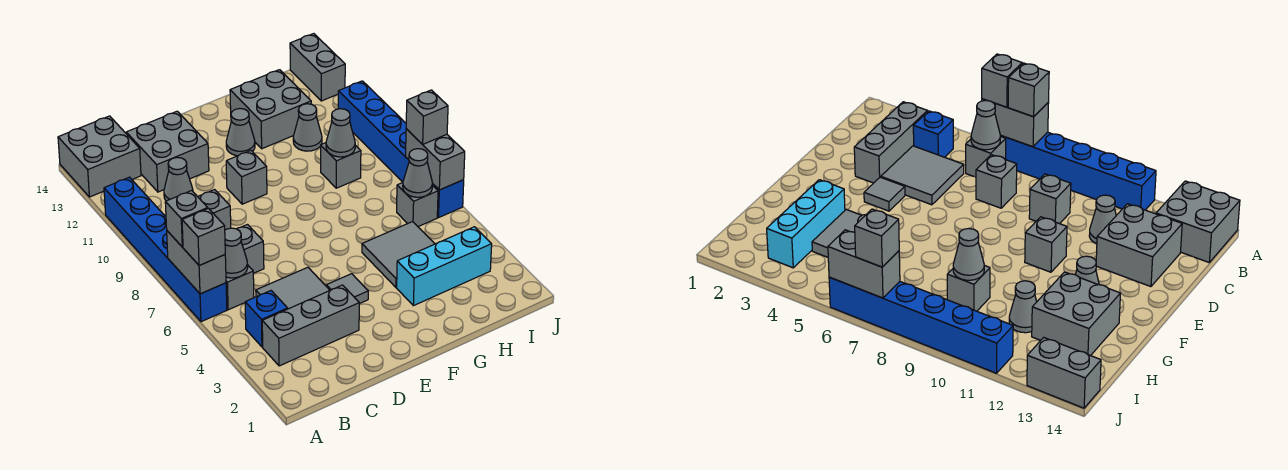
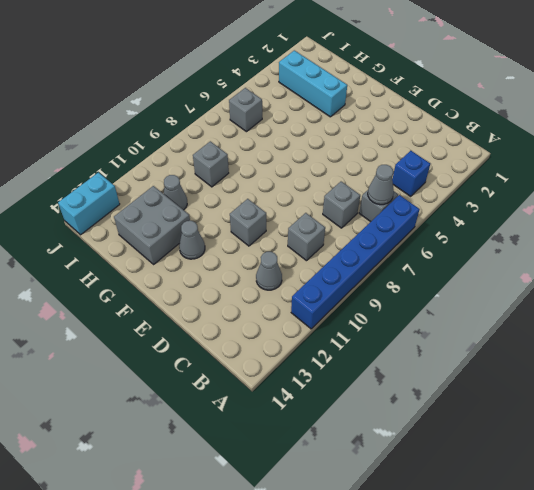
cyan brick J13:J14 level 1 -> grey brick J13:J14 level 1
none -> grey brick A13:B14 level 1
none -> grey brick B3:D3 level 1
none -> grey tile C4:D5 level 1

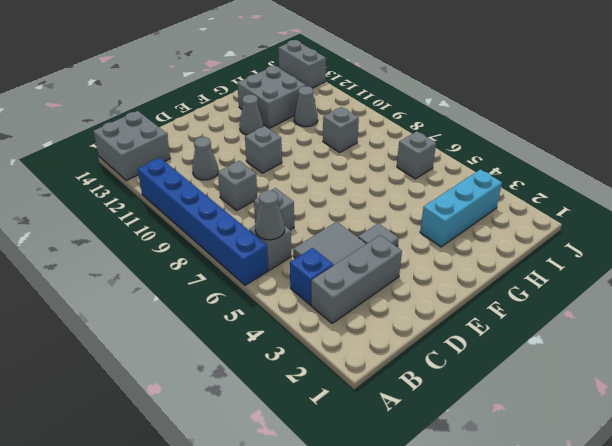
none -> grey brick C12:D13 level 1
none -> grey tile G4:H5 level 1
none -> blue brick J6:J11 level 1

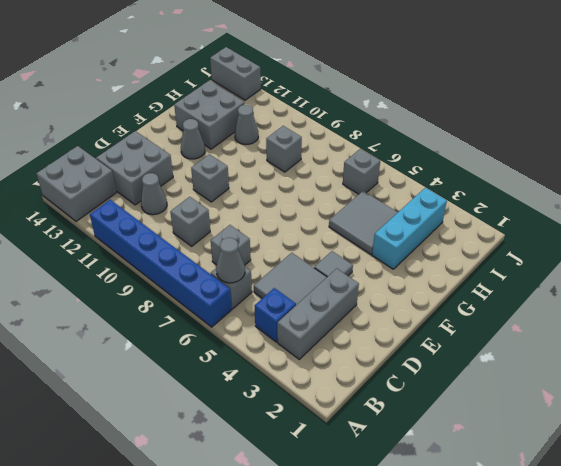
none -> blue brick J6:J11 level 1
none -> grey brick A6:A7 level 2
none -> grey cone H9 level 2

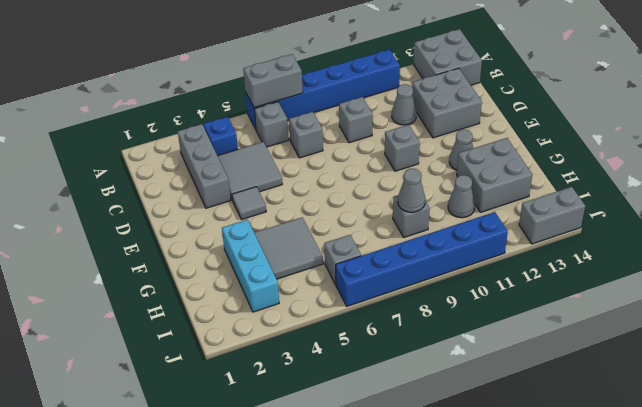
none -> grey cone B6 level 2
none -> grey cone I6 level 2
none -> grey brick J6:J7 level 2

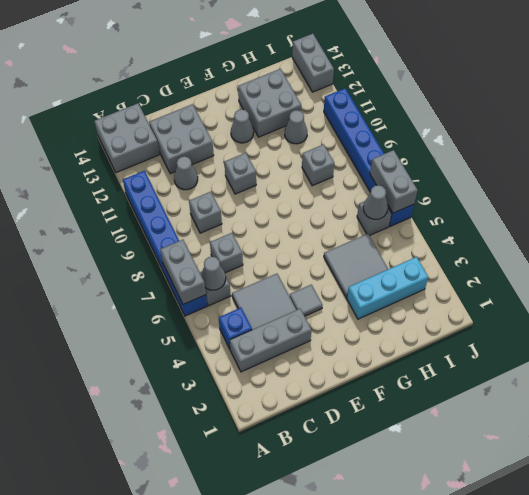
none -> grey cone H9 level 2
none -> grey brick A6 level 3
none -> grey brick A7 level 3

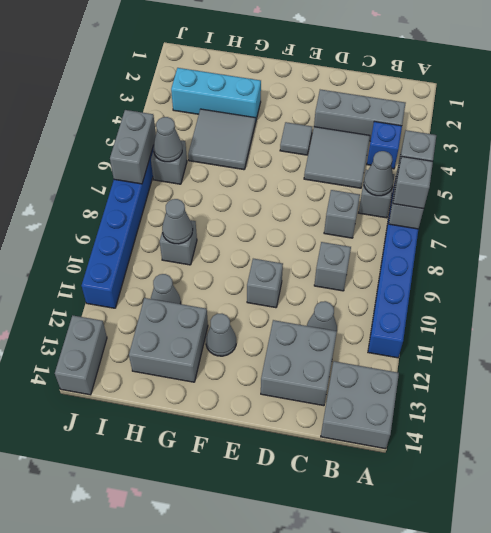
none -> grey brick J7 level 3

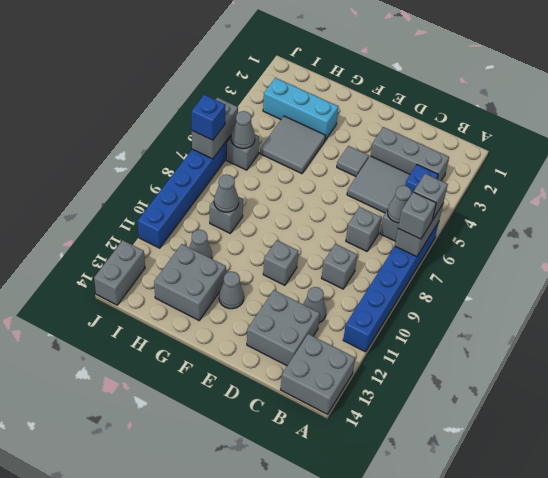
blue brick J7 level 3 -> grey brick J7 level 3

